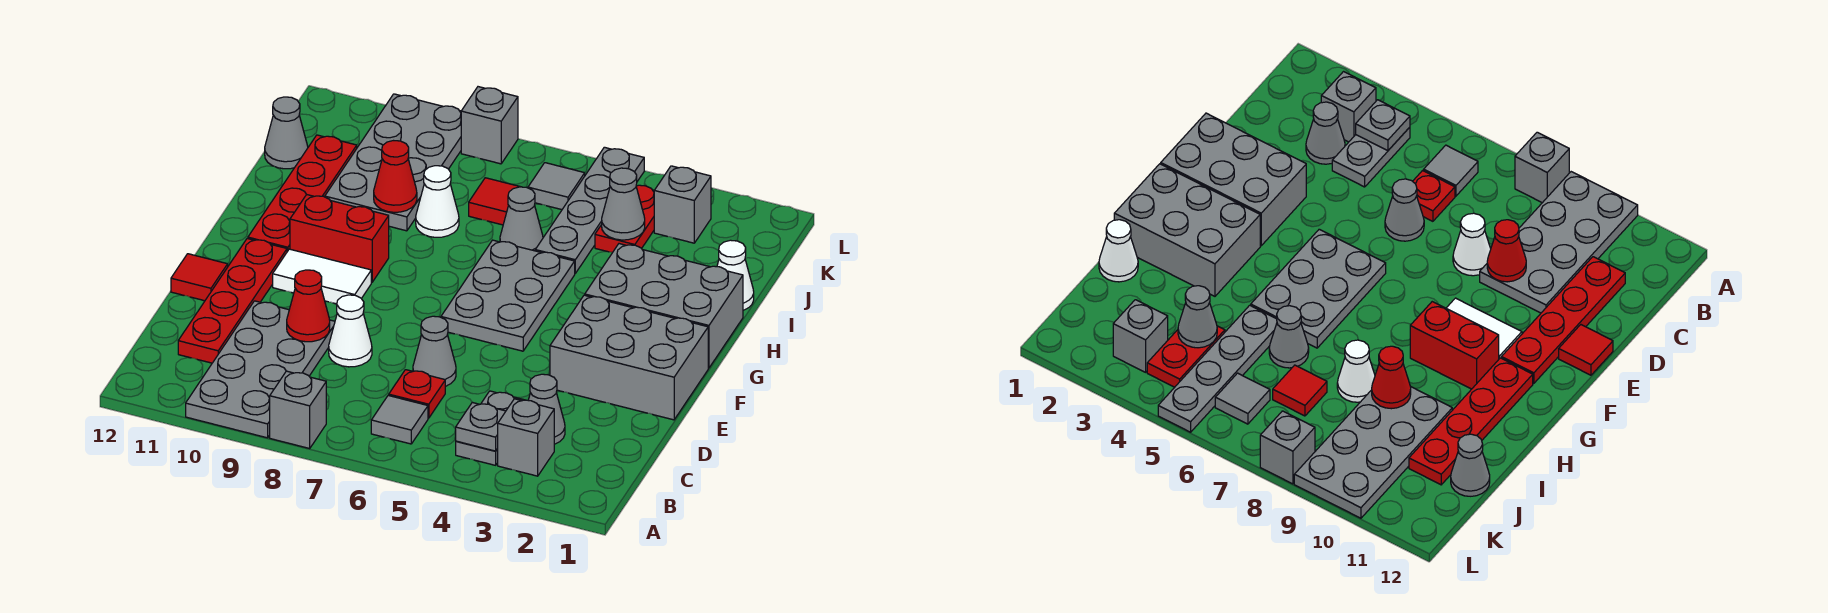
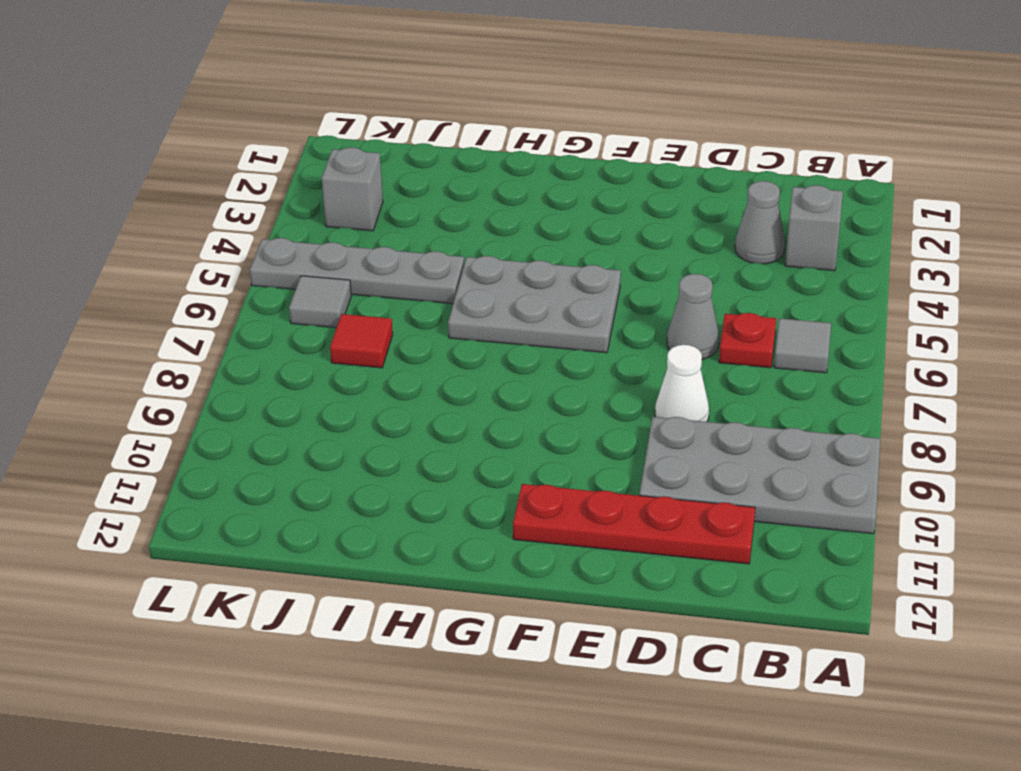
none -> grey brick A8 level 1
none -> grey plate B4:C4 level 1
none -> grey brick E1:F3 level 1
none -> red tile E12 level 1

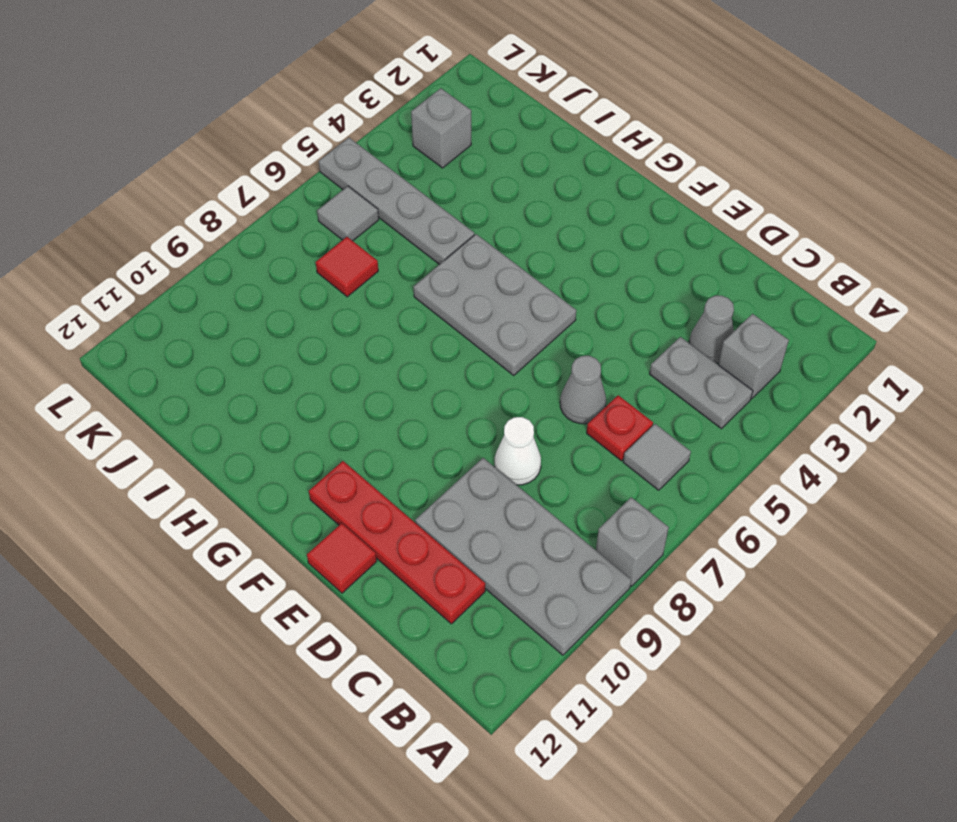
none -> grey brick E1:F3 level 1
none -> white tile F9:F10 level 1
none -> grey brick G1:H3 level 1
none -> red brick G9:G10 level 1

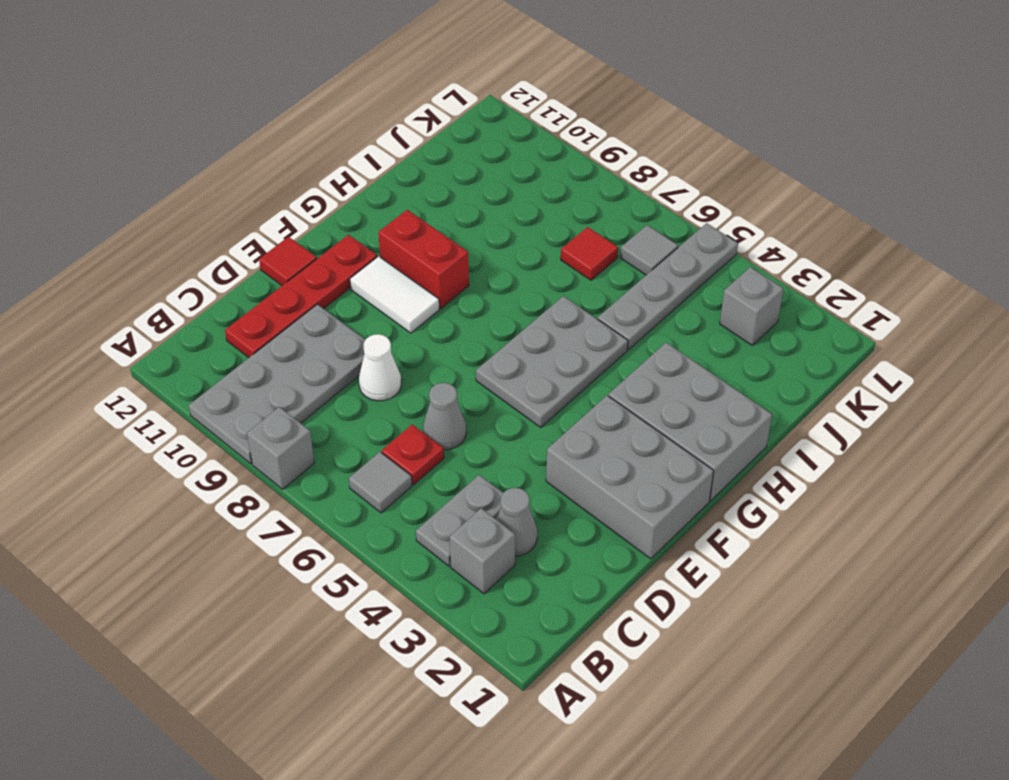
none -> red plate G11:J11 level 1
none -> white cone I1 level 1
none -> grey cone I6 level 1
none -> white cone I8 level 1

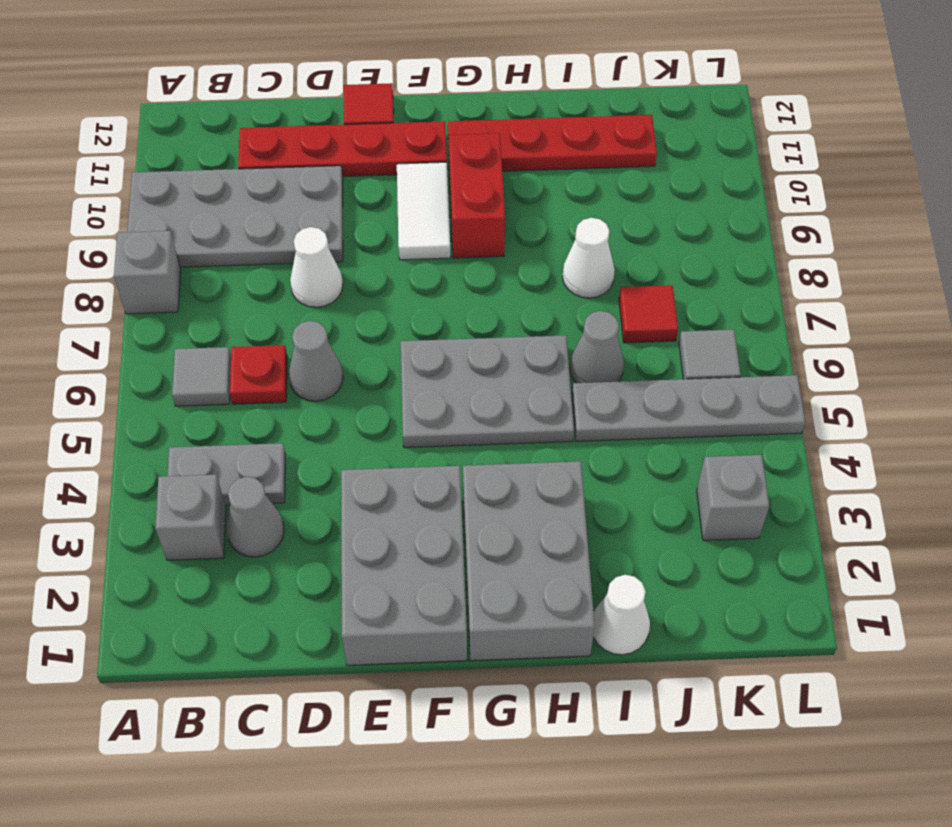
none -> grey plate I9:L10 level 1
none -> red plate J4:K4 level 1
none -> grey cone J12 level 1
none -> grey brick L8 level 1

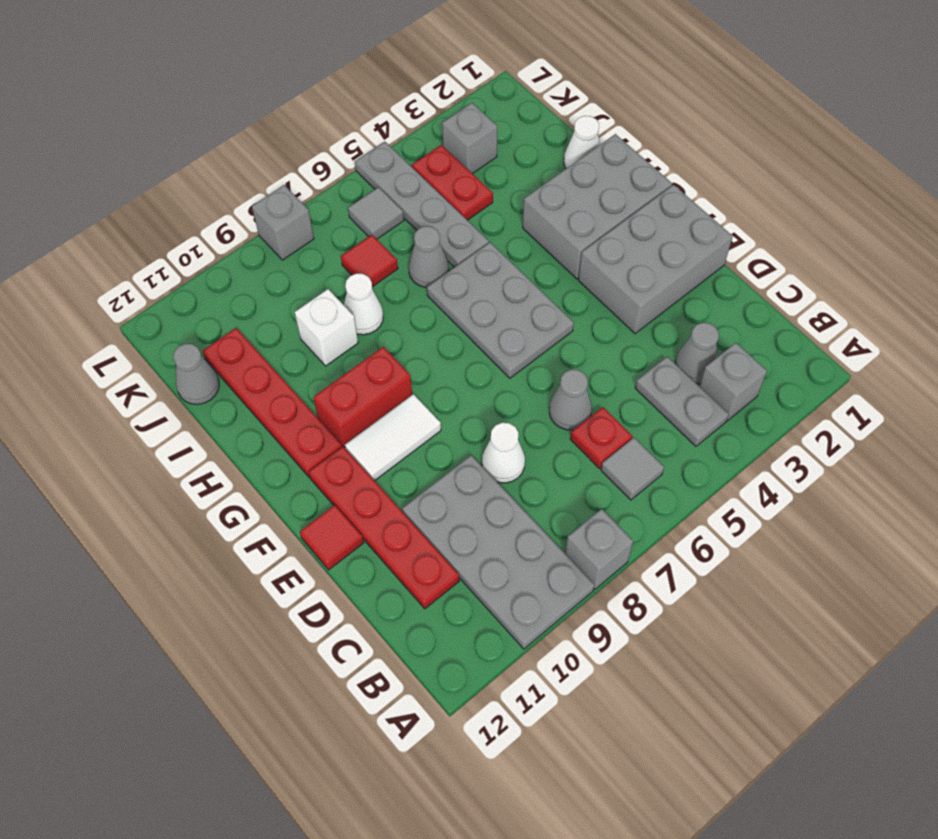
white brick I9 level 1 -> grey plate I9:L10 level 1
none -> grey plate B4 level 2
none -> red cone D9 level 2
none -> red cone I9 level 2
none -> grey cone J4 level 2

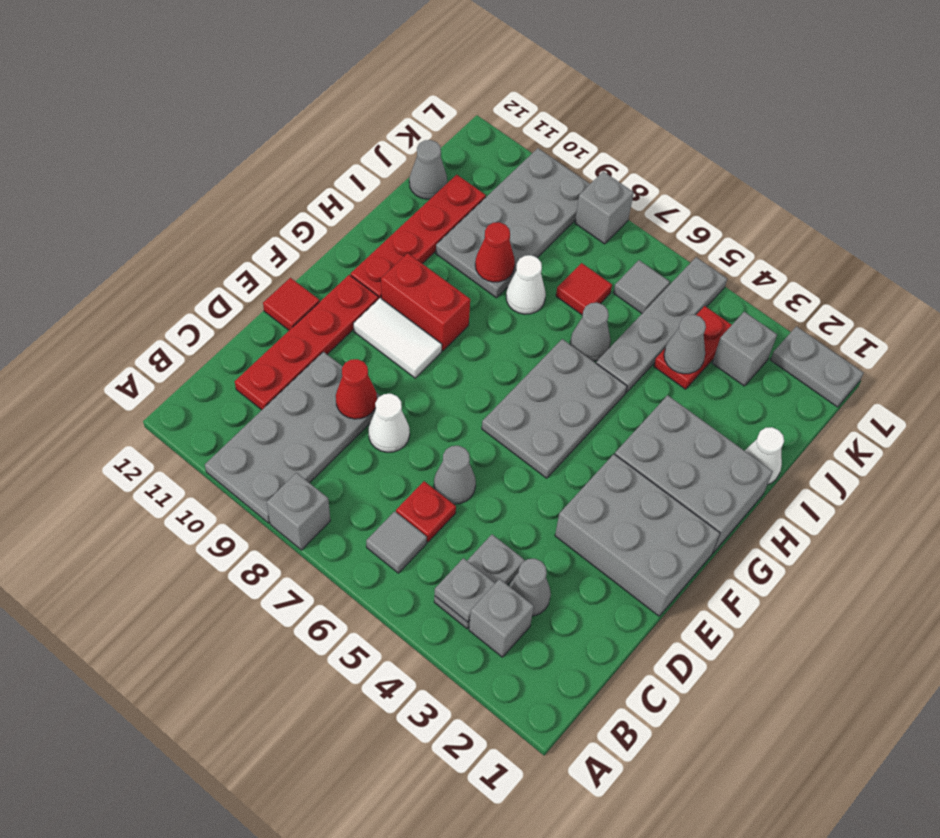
grey plate L1:L2 level 1 -> none

